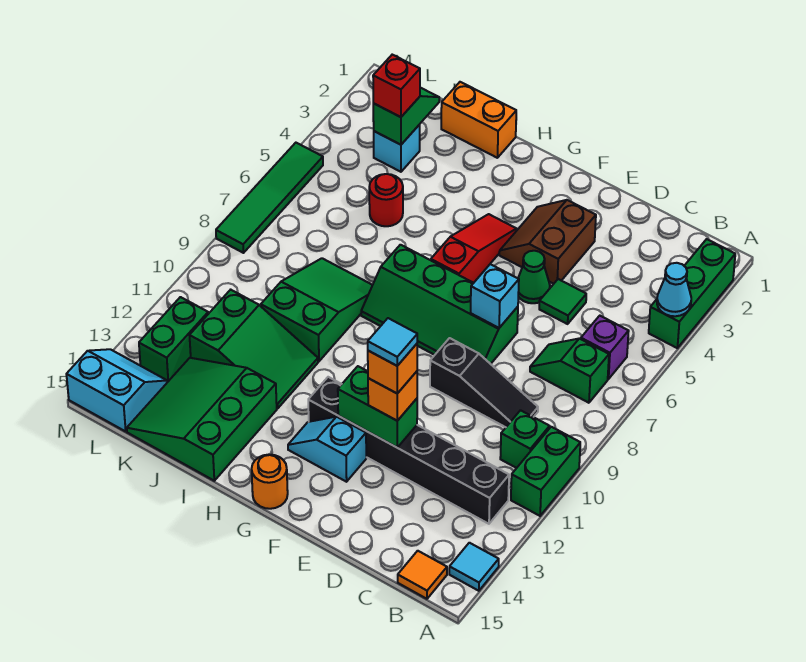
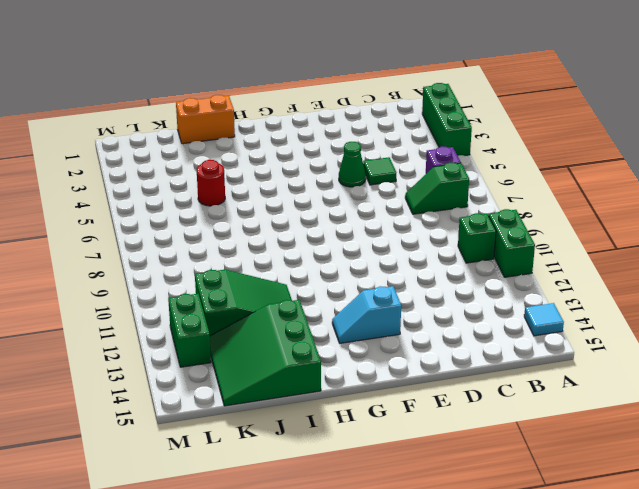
none -> black brick B12:G12 level 1
none -> orange tile B15 level 1
none -> black slope C9:E9 level 1 top E
none -> brown slope E3:F4 level 1 top E

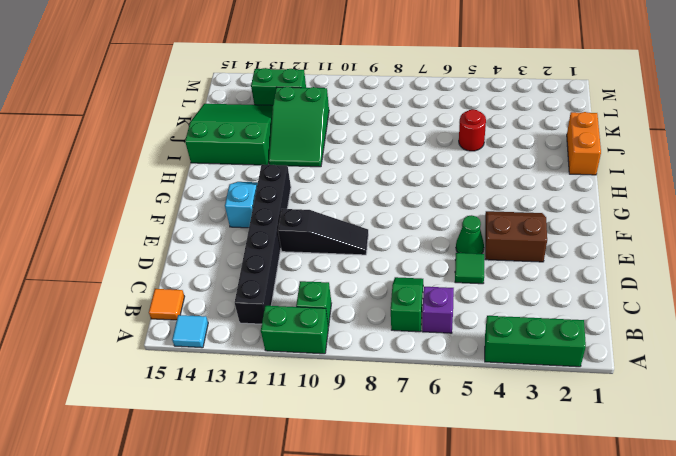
black slope E9:E11 level 1 top 11 -> black slope C9:E9 level 1 top E
none -> green slope E7:H8 level 1 top 7
none -> red slope G4:G6 level 1 top 6
none -> orange round brick G15 level 1
none -> green slope I8:J10 level 1 top 10

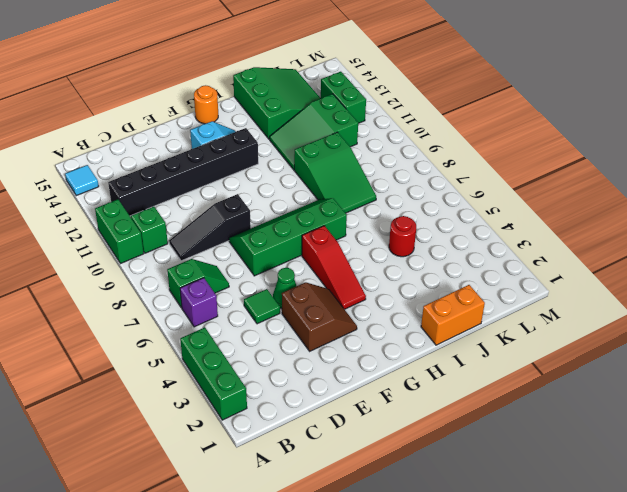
none -> orange tile B15 level 1
none -> cyan brick K3 level 1
none -> cyan slope L14:M15 level 1 top 15
none -> green tile M5:M8 level 1

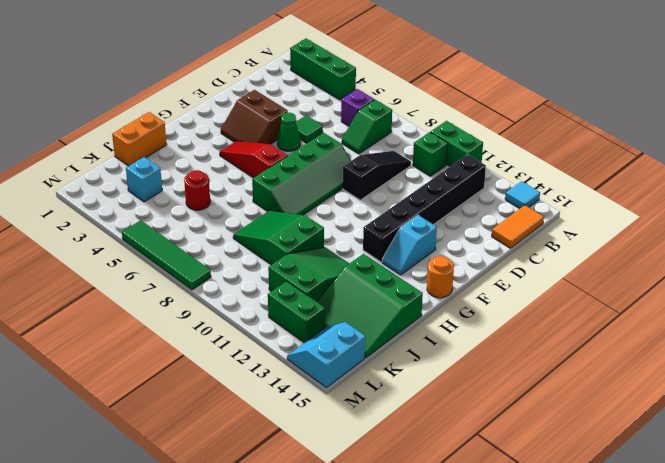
orange tile B15:C15 level 1 -> orange tile B15 level 1
none -> cyan cone A4 level 2
none -> cyan brick E7 level 2
none -> green brick E12:F12 level 2
none -> green slope K2:K3 level 2 top 3

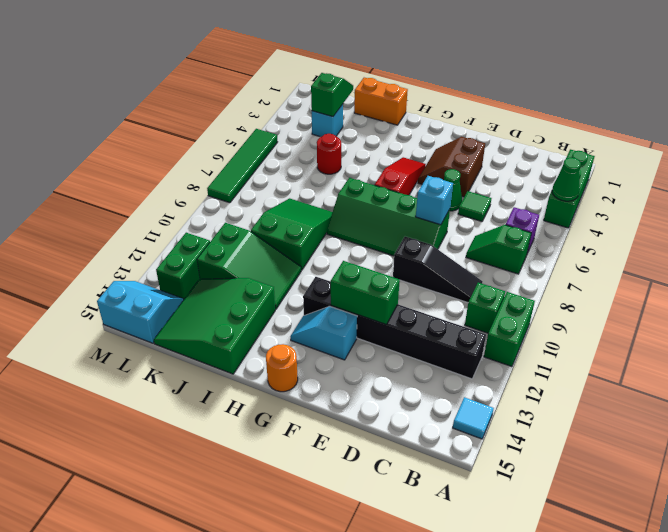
green cone A4 level 2 -> cyan cone A4 level 2
none -> orange tile B15 level 1
none -> orange brick E12 level 3
none -> red brick K3 level 3
none -> orange brick E12 level 4

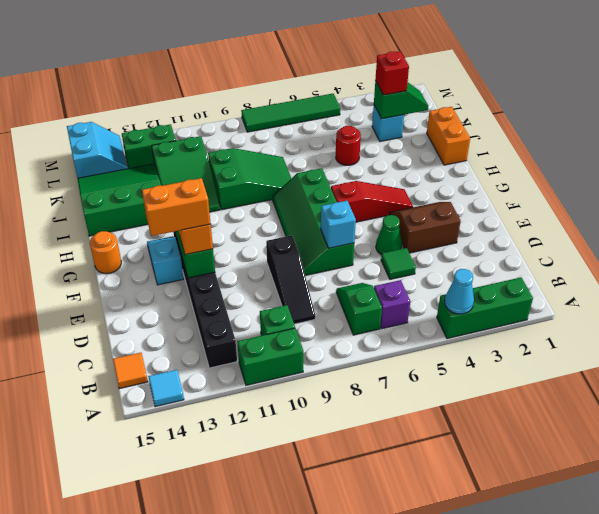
orange brick E12:E13 level 4 -> orange brick E12 level 4
none -> cyan tile E12 level 5

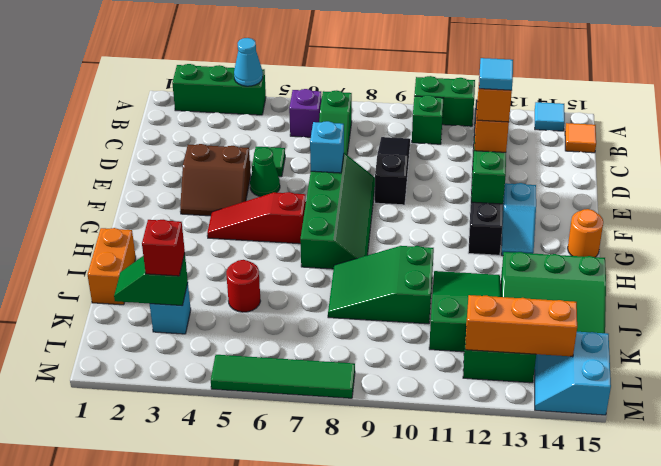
orange brick L12:L14 level 2 -> none

